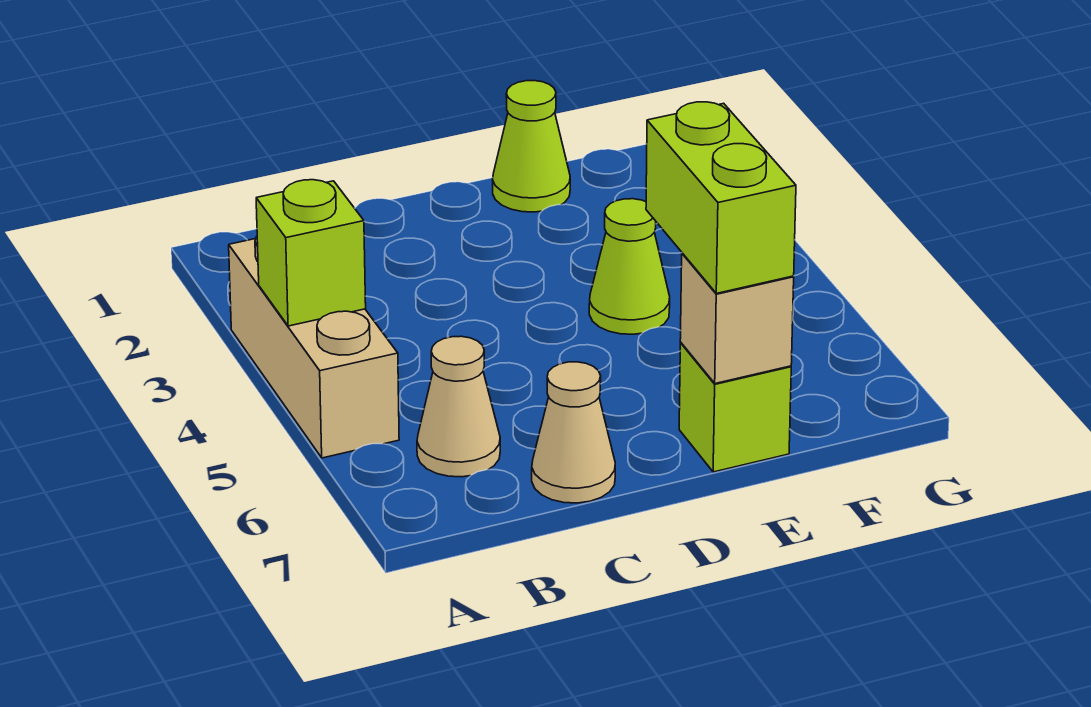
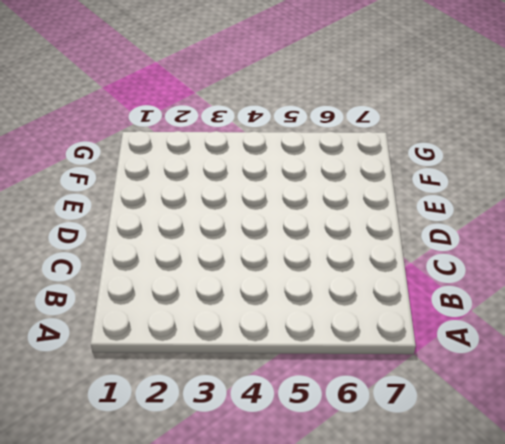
none -> tan brick A3:A5 level 1
none -> tan cone B6 level 1

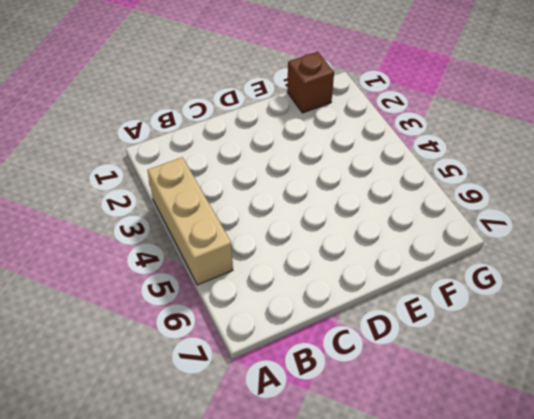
brown brick F1 level 1 -> none
none -> tan cone B6 level 1
none -> tan cone C7 level 1

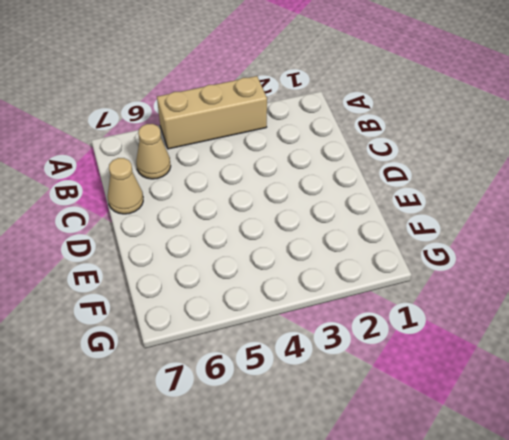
none -> lime cone E1 level 1
none -> lime cone E4 level 1

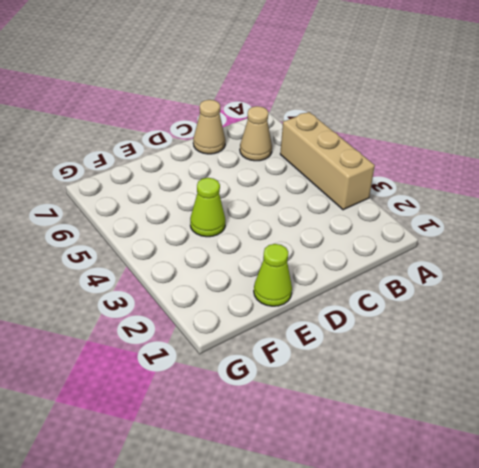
none -> lime brick E7 level 1
none -> lime brick A4 level 2

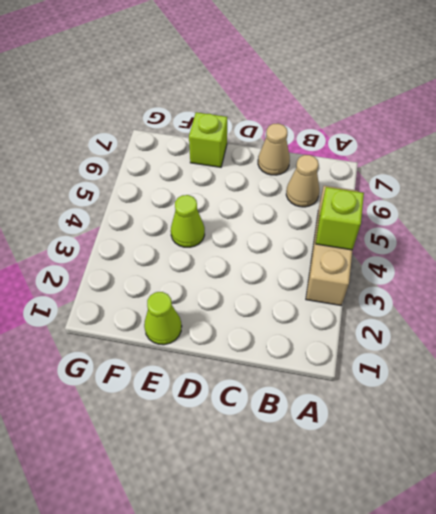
none -> tan brick E7 level 2
none -> lime brick E6:E7 level 3

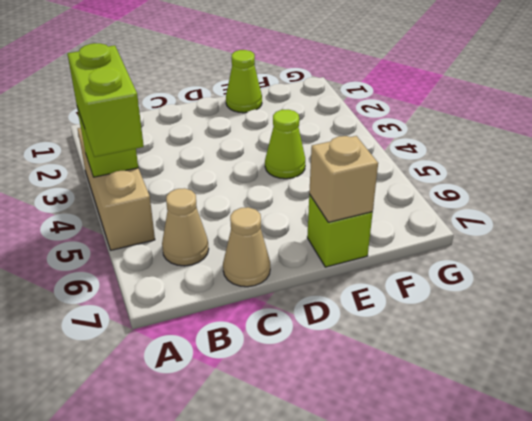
lime brick A4:A5 level 3 -> lime brick E6:E7 level 3

